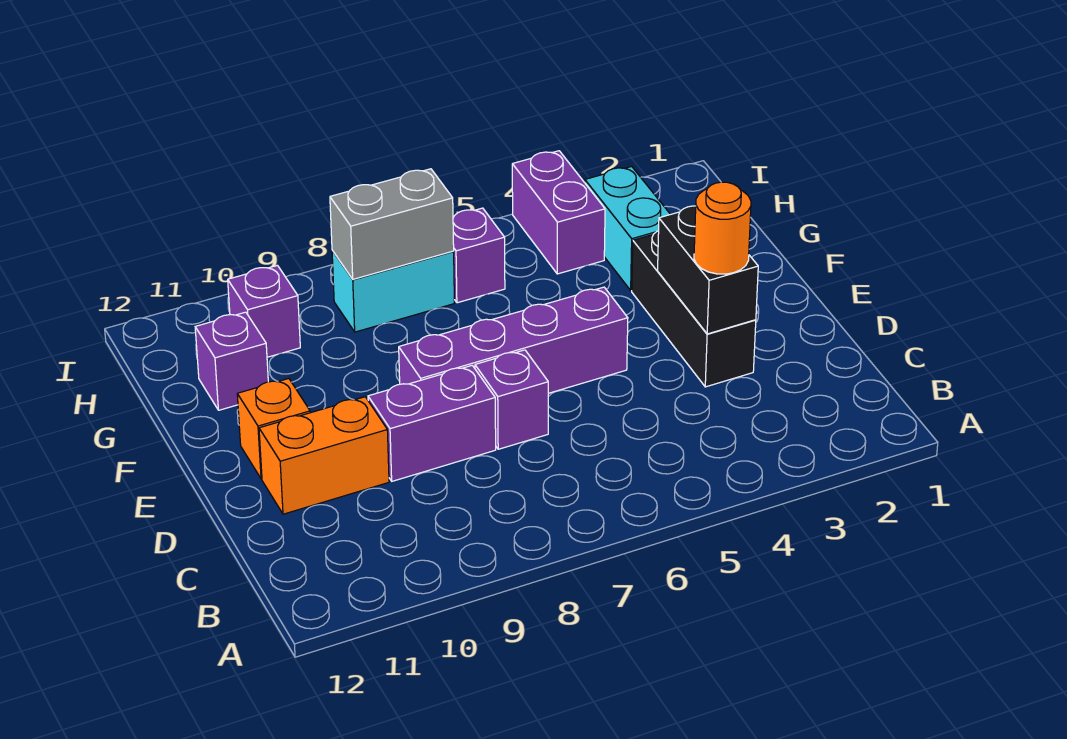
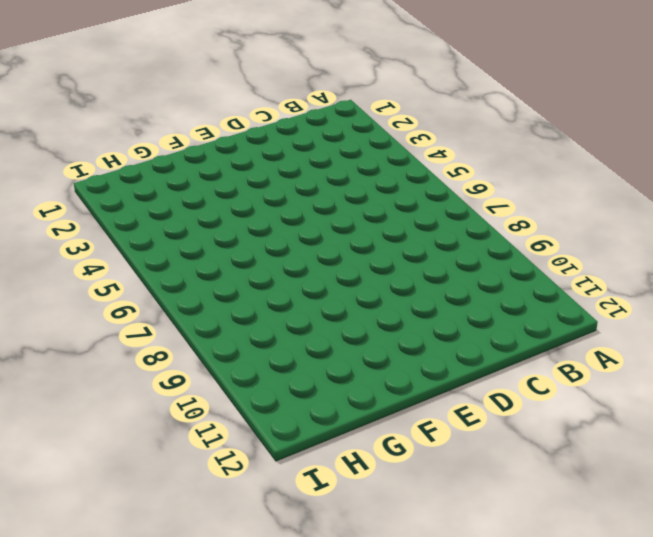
none -> black brick D3:F3 level 1
none -> purple brick D7 level 1
none -> purple brick D8:D9 level 1

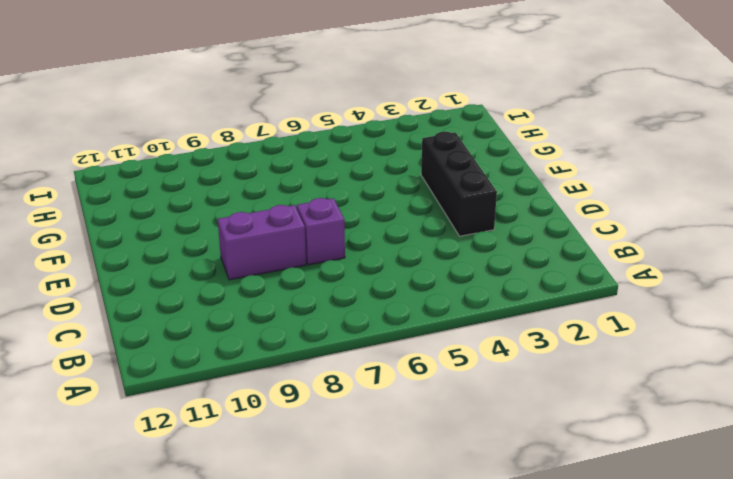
none -> orange brick D10:D11 level 1
none -> purple brick E5:E8 level 1
none -> orange brick E11 level 1

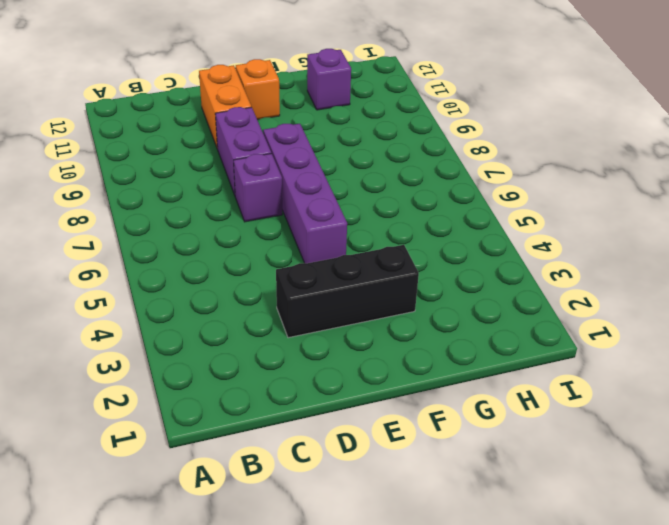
none -> cyan brick G3:H3 level 1
none -> purple brick H4:I4 level 1
none -> purple brick H6 level 1

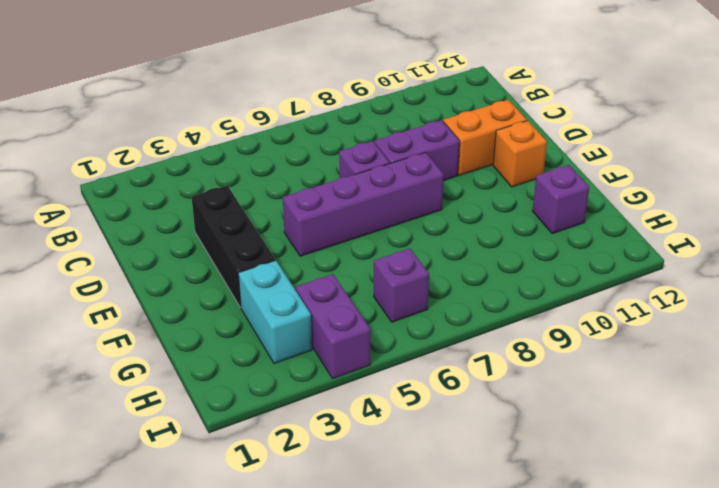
none -> cyan brick H7:H8 level 1
none -> purple brick H10 level 1
none -> black brick D3:E3 level 2

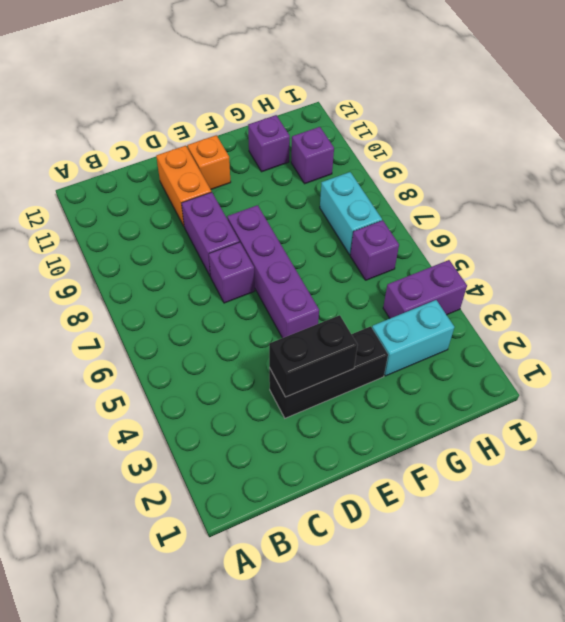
none -> grey brick H7:H8 level 2
none -> orange round brick D3 level 3

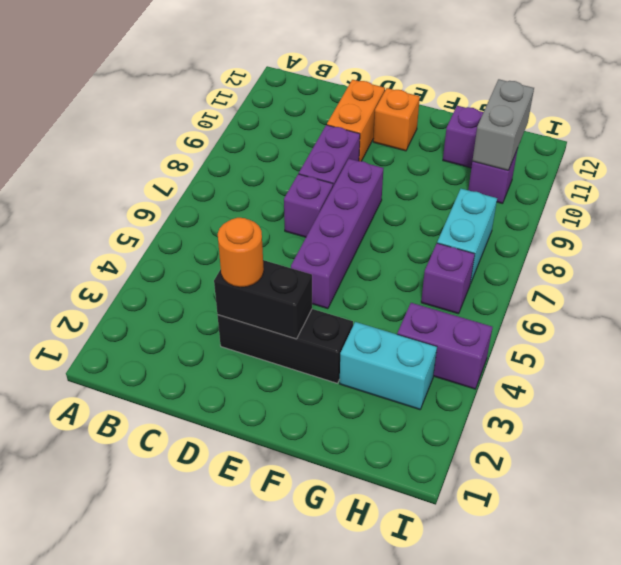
grey brick H10:H11 level 2 -> grey brick H7:H8 level 2

